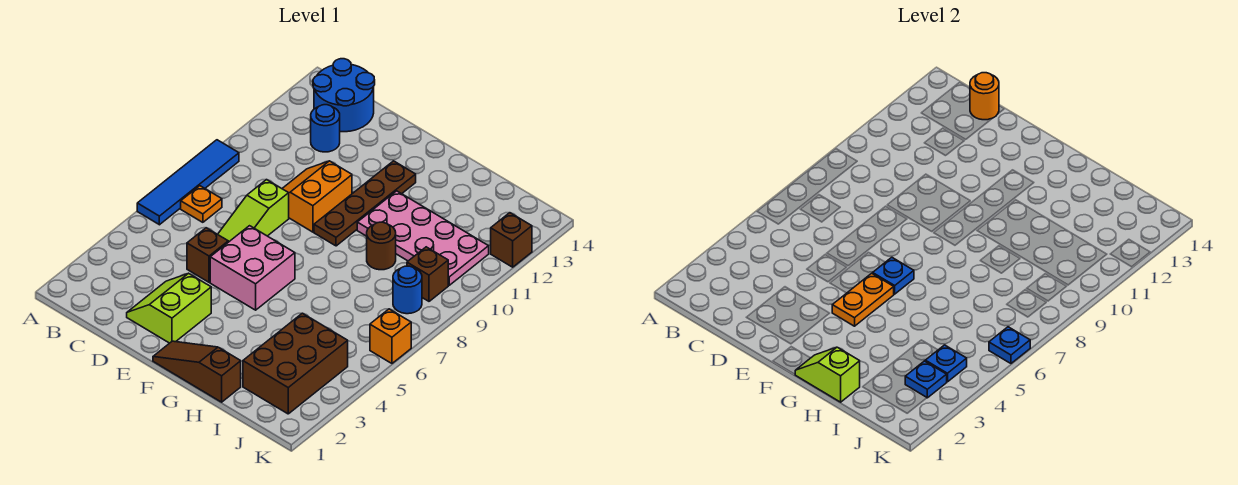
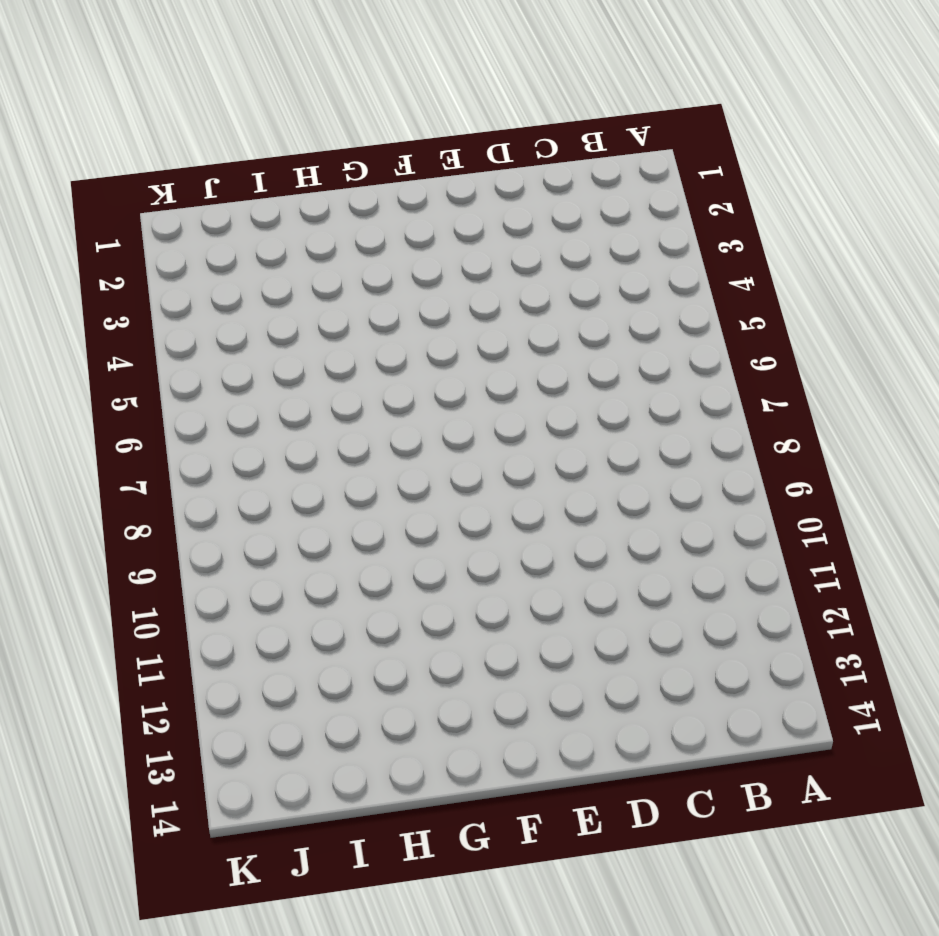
none -> blue tile A6:A9 level 1
none -> orange plate B7 level 1
none -> blue round brick B13:C14 level 1

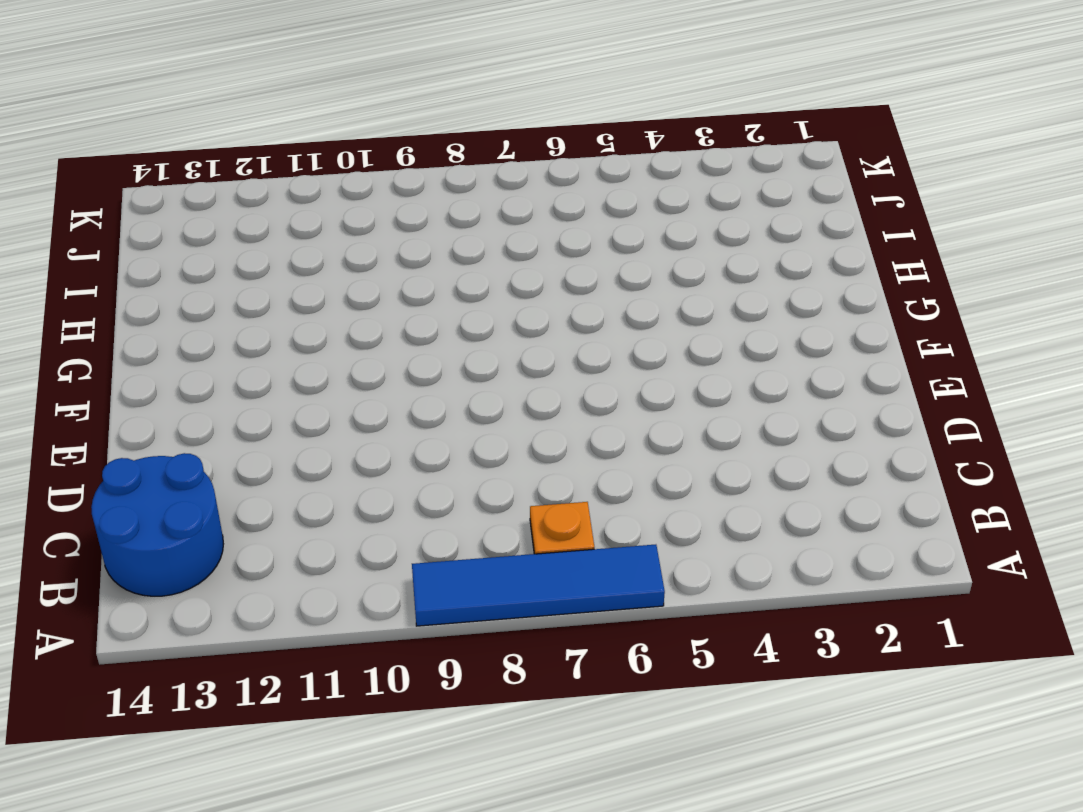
none -> blue round brick C12 level 1
none -> lime slope D2:E3 level 1 top E
none -> brown brick D5 level 1

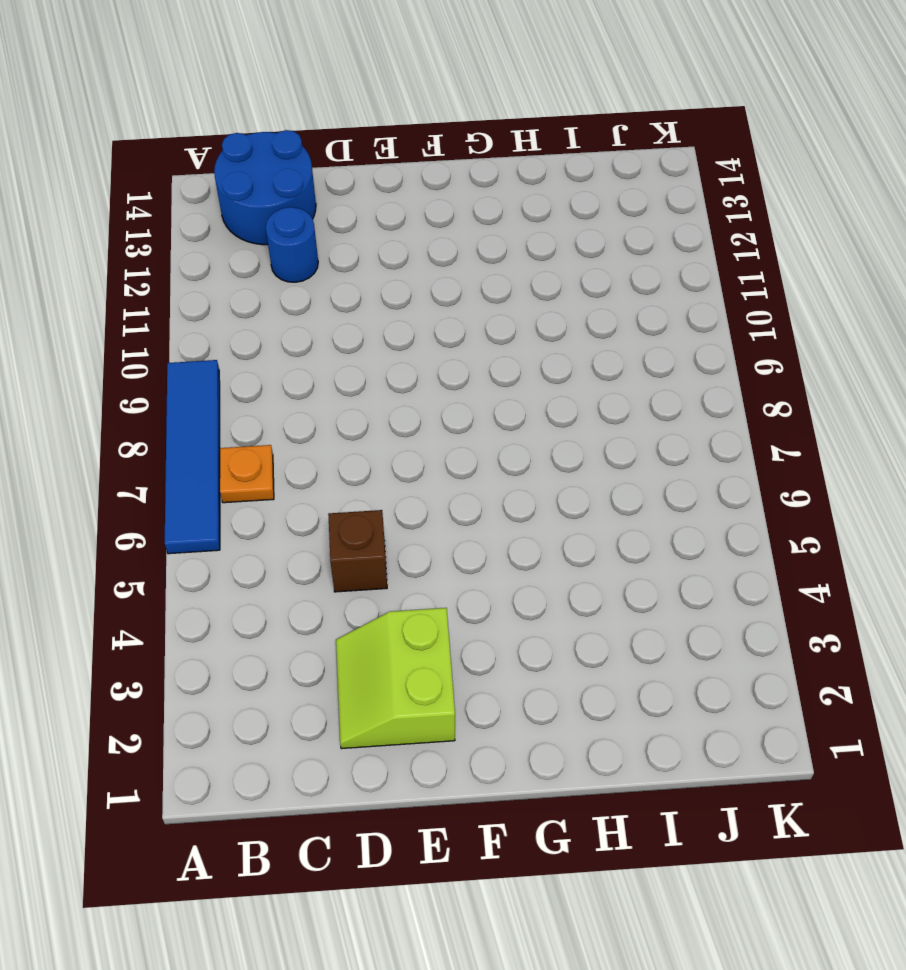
none -> lime slope D6:D8 level 1 top 8
none -> orange slope D9:E10 level 1 top E
none -> pink brick E5:F6 level 1

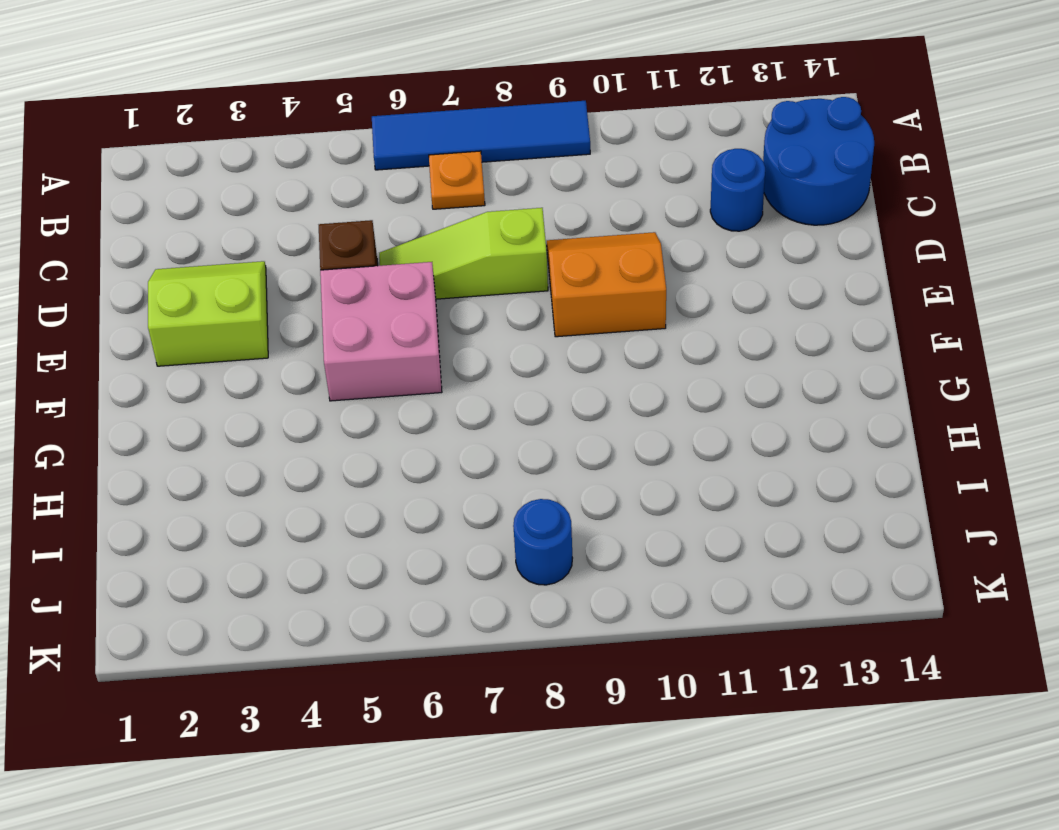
none -> brown slope F1:H1 level 1 top H
none -> brown plate F9:F12 level 1
none -> pink plate G10:J11 level 1

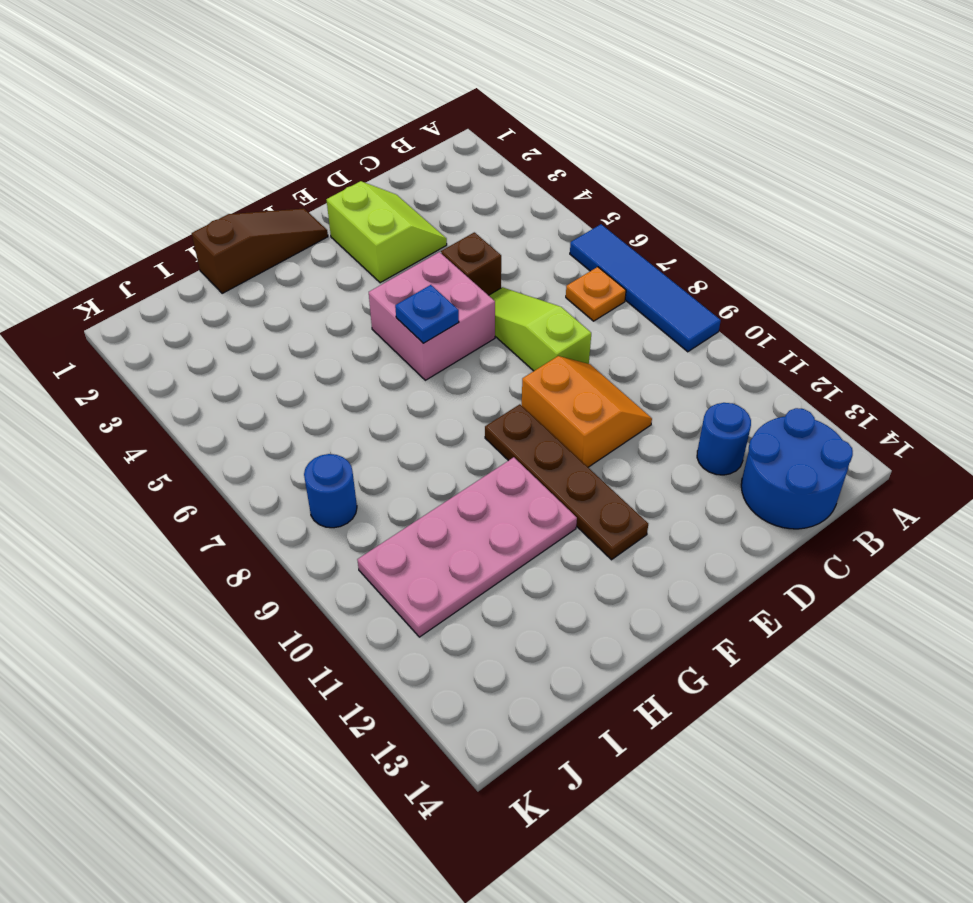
none -> brown round brick H9 level 1
none -> brown brick I2:J4 level 1
none -> brown brick J9 level 1

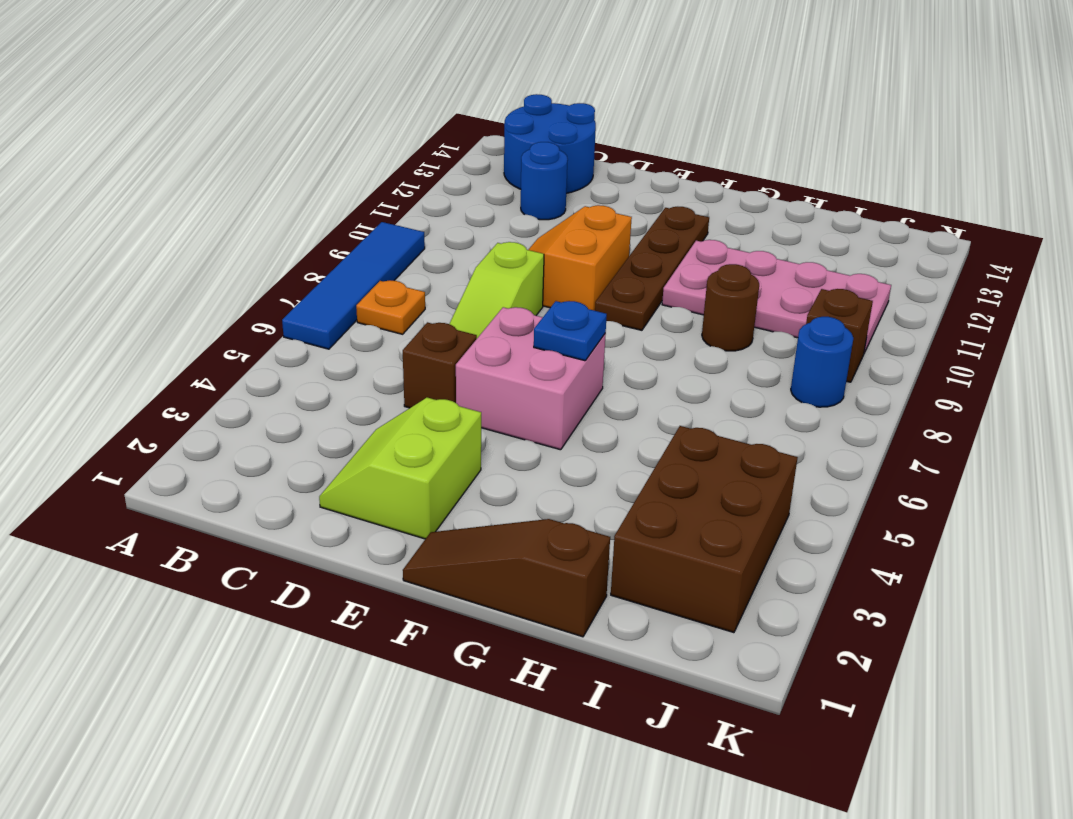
none -> orange brick K6 level 1
none -> brown brick K12 level 1
none -> orange round brick C14 level 2

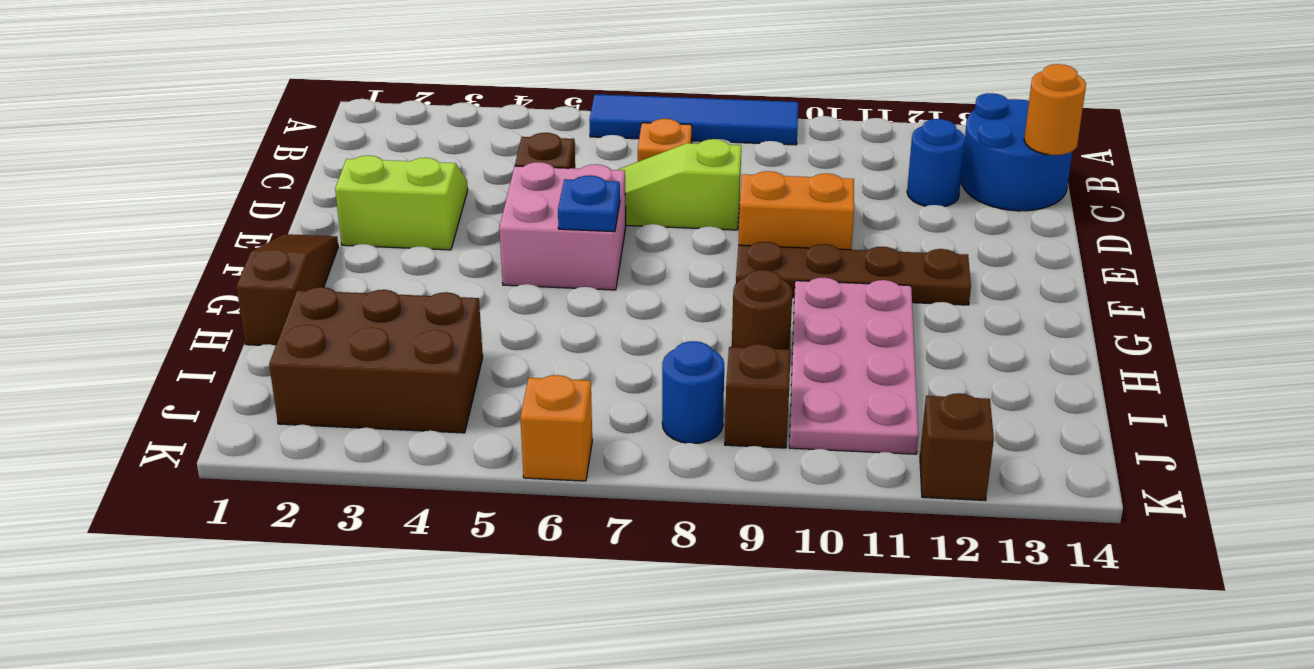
none -> orange plate F4:F5 level 2
none -> lime slope G1:H1 level 2 top H
none -> blue plate J3 level 2

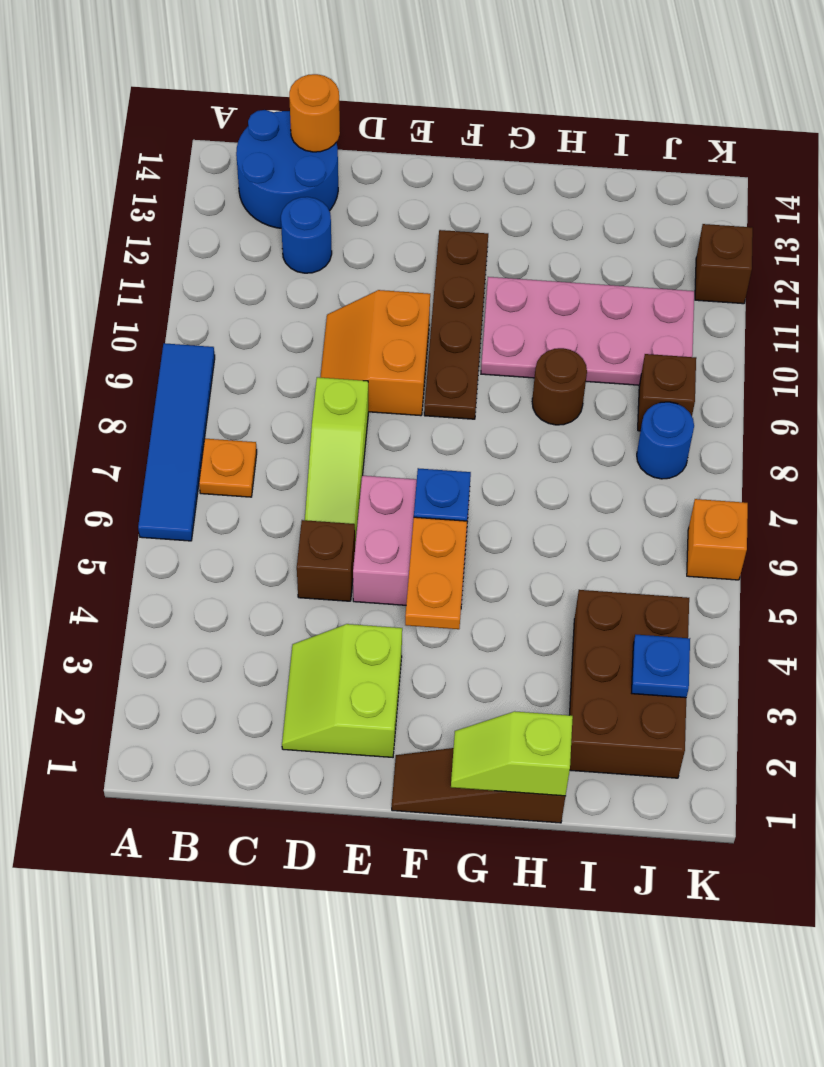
none -> blue plate J4 level 2
none -> blue plate K6 level 2

